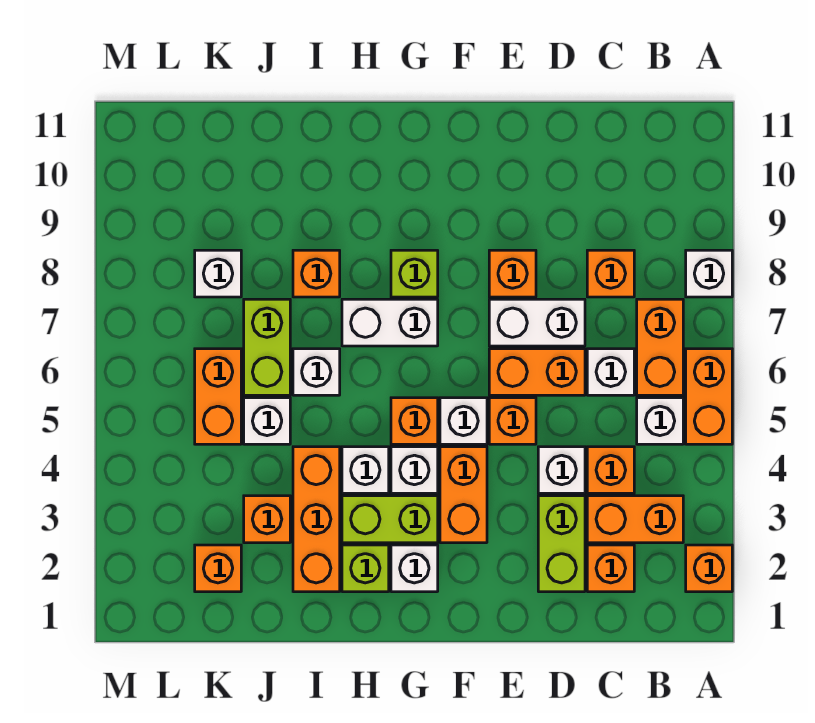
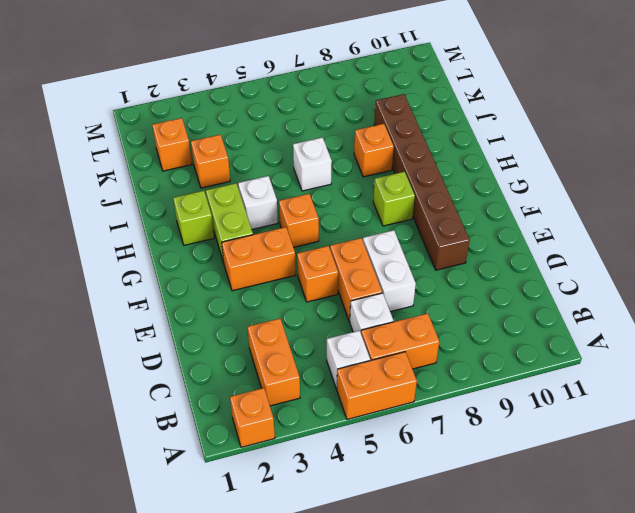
brown brick E9:J9 level 1 -> none
none -> white brick A8 level 1
none -> orange brick C2 level 1
none -> orange brick C4 level 1
none -> orange brick C8 level 1

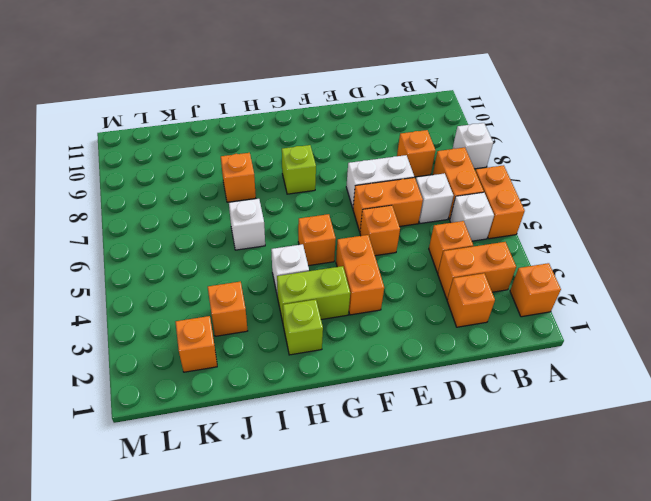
none -> lime brick D2:D3 level 1
none -> white brick D4 level 1
none -> orange brick E8 level 1
none -> white brick F5 level 1

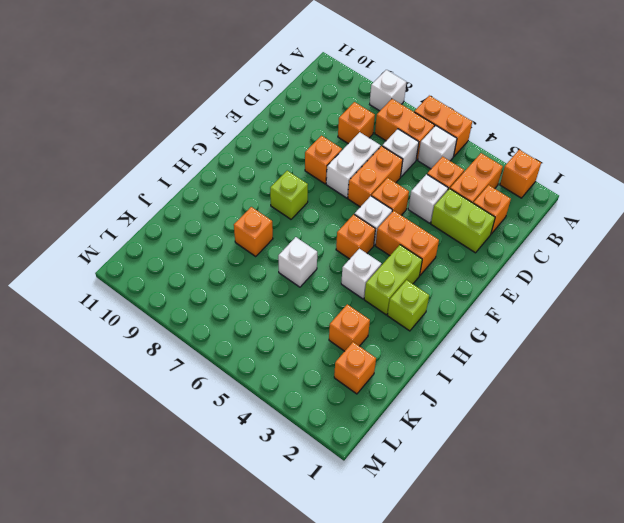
none -> white brick G2 level 1
none -> white brick G4 level 1
none -> white brick G7:H7 level 1
none -> orange brick I2:I4 level 1

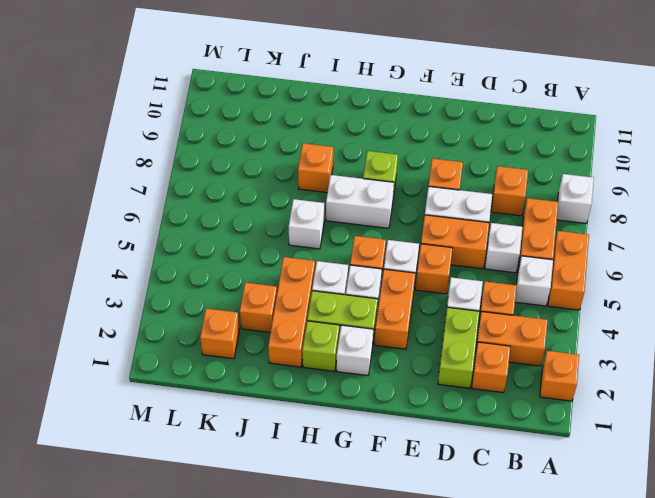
none -> white brick J5 level 1
none -> lime brick J6:J7 level 1
none -> orange brick K5:K6 level 1
none -> white brick K8 level 1

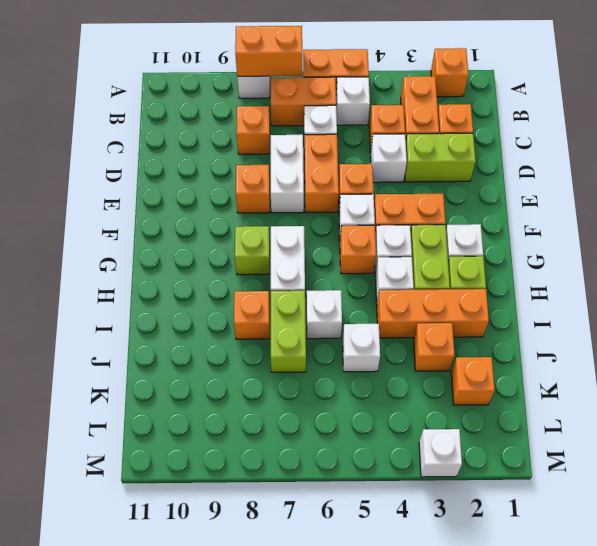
orange brick A7:A8 level 2 -> orange brick K5:K6 level 1
lime brick I7:J7 level 1 -> lime brick J6:J7 level 1
white brick M3 level 1 -> white brick K8 level 1

